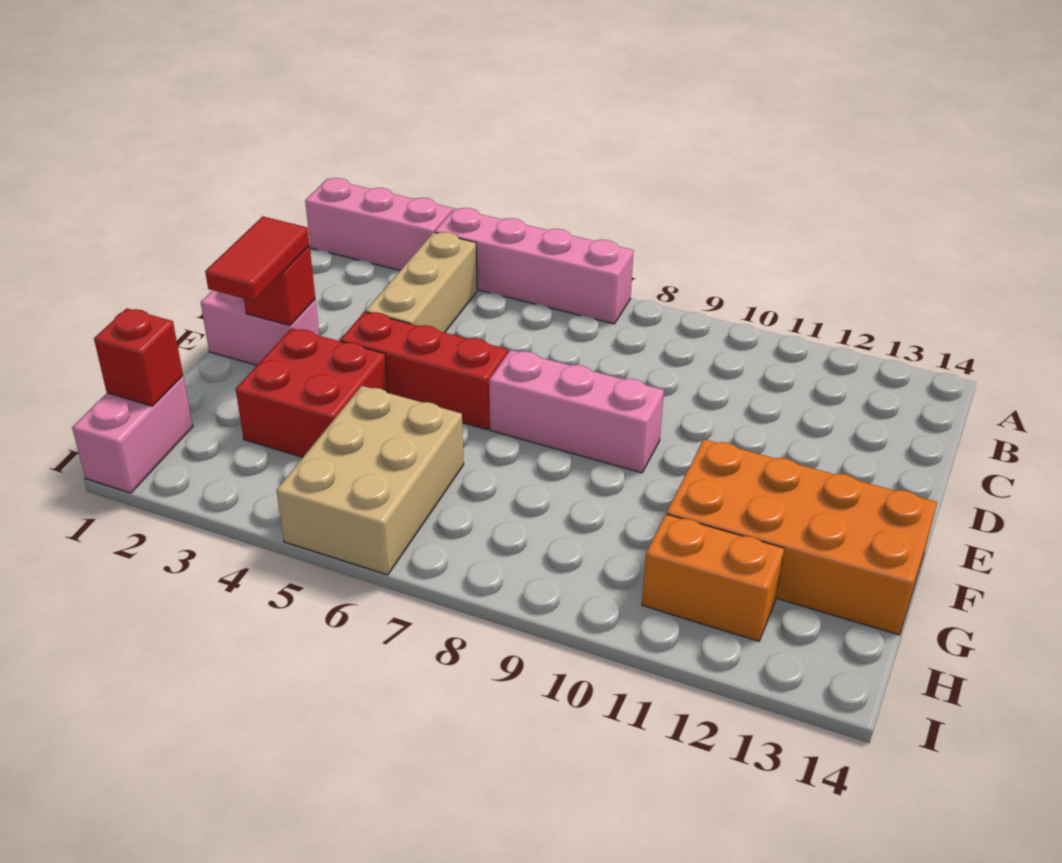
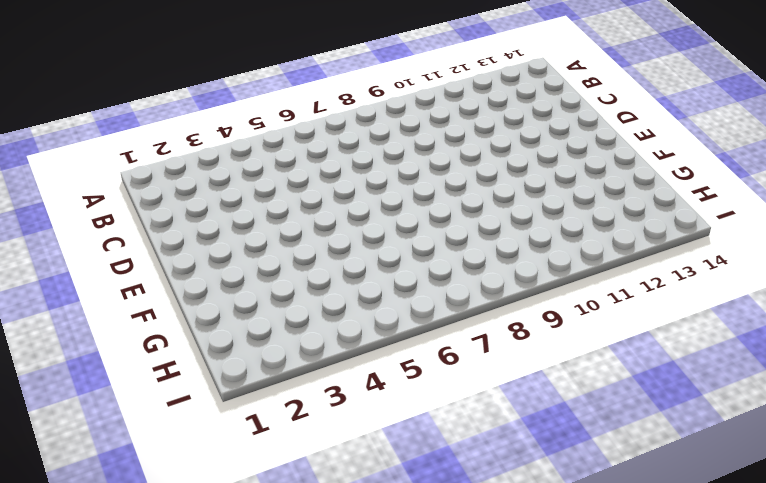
none -> pink brick A1:A3 level 1
none -> pink brick A4:A7 level 1
none -> tan brick B4:D4 level 1

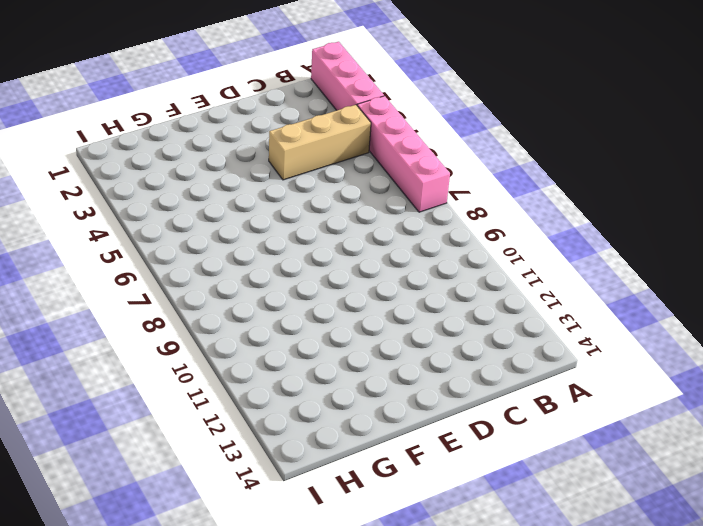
none -> pink brick E1:E2 level 1
none -> red brick E4:E6 level 1
none -> pink brick E7:E9 level 1

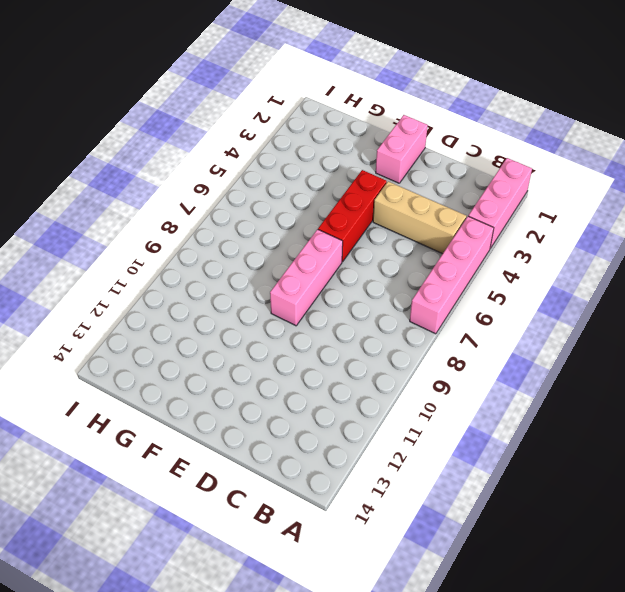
none -> red brick F3:G4 level 1
none -> orange brick F11:G14 level 1
none -> tan brick G5:I6 level 1

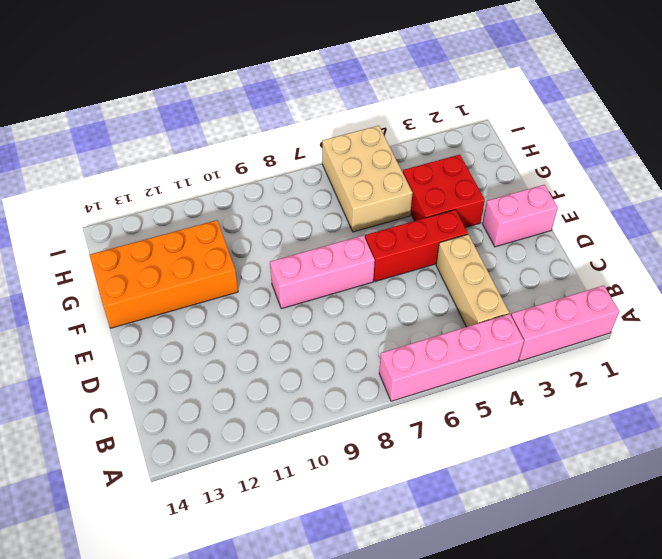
none -> pink brick H1:I1 level 1
none -> orange brick H11:H12 level 1
none -> red brick E2 level 2

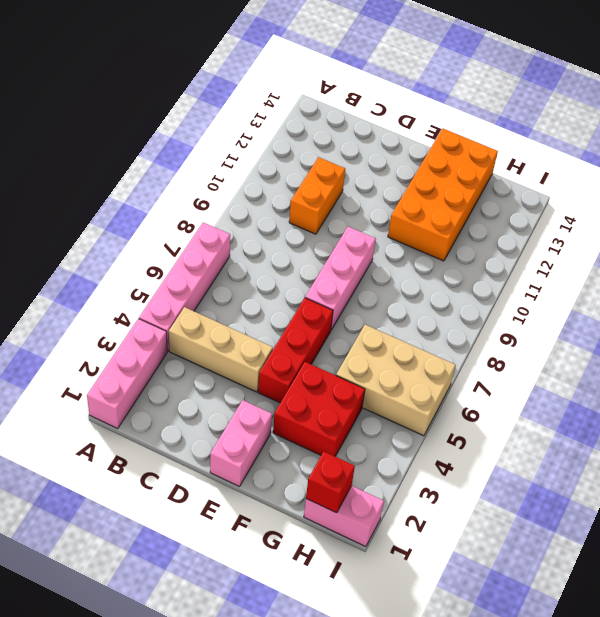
orange brick C10:C11 level 1 -> orange brick H11:H12 level 1
none -> red brick E2 level 2
none -> red tile E2:F2 level 3

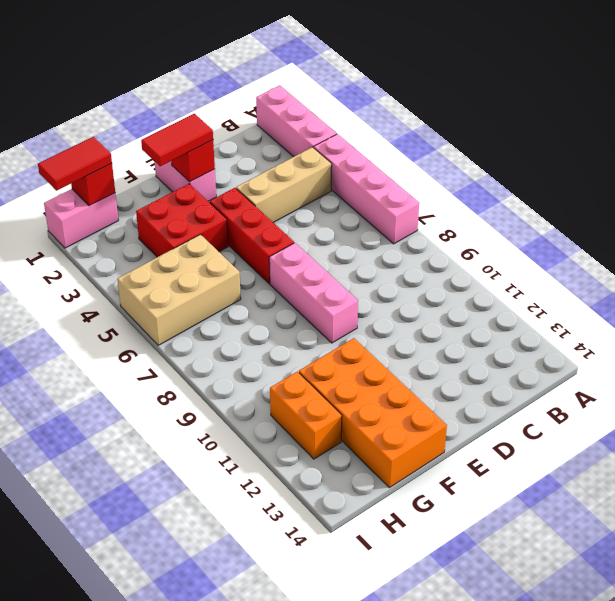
red tile H1:I1 level 3 -> none

